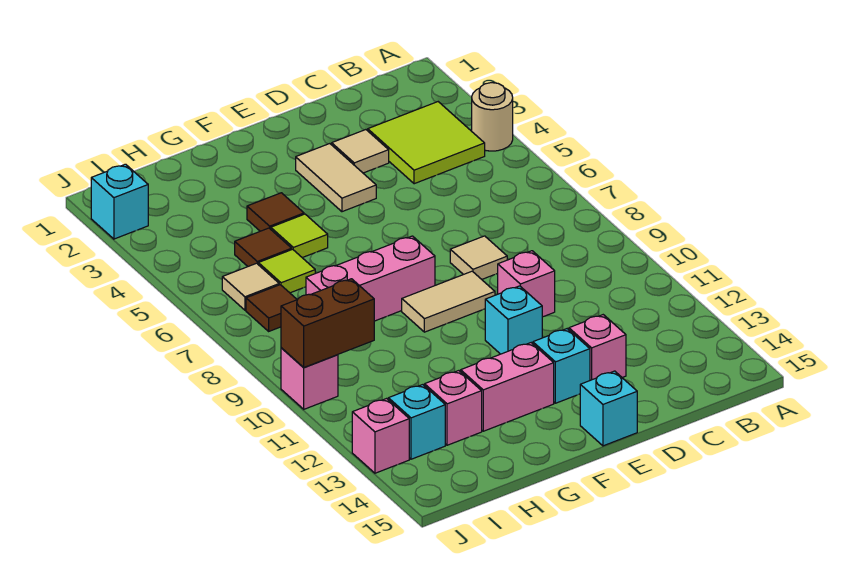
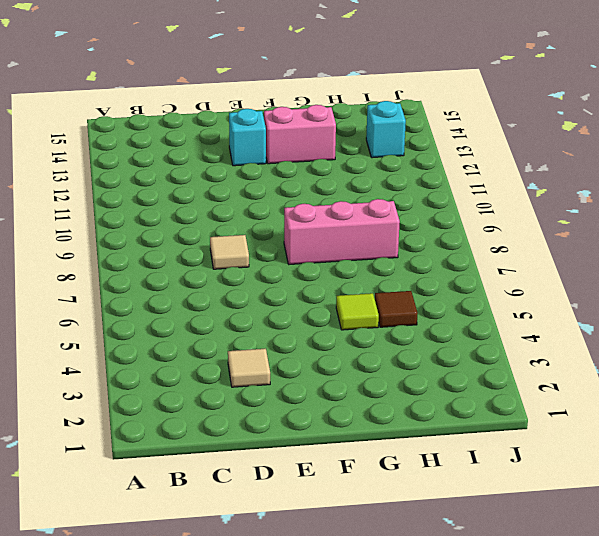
none -> tan round brick A4 level 1
none -> lime tile B3:C4 level 1
none -> pink brick D10 level 1

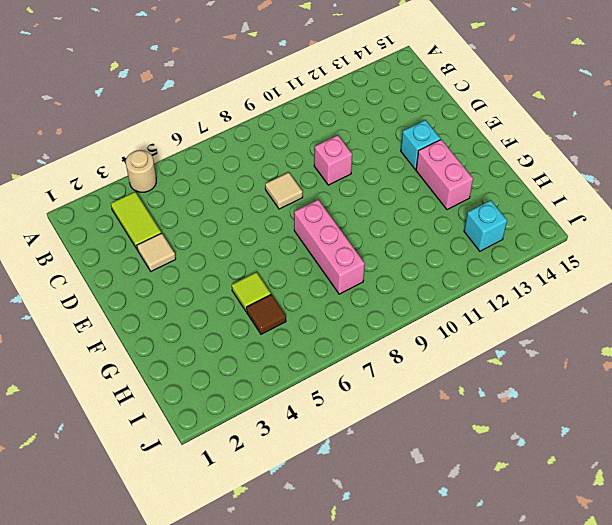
lime tile B3:C3 level 1 -> lime tile B3:C4 level 1
none -> pink brick D13 level 1
none -> tan tile E3:E4 level 1
none -> tan tile E9:F9 level 1

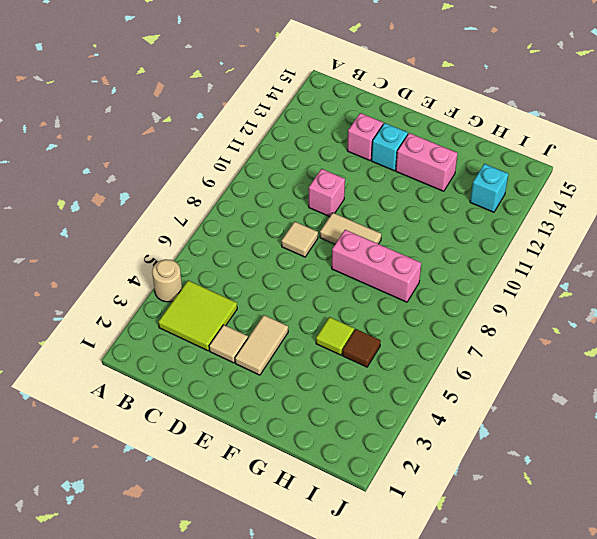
none -> cyan brick E11 level 1
none -> cyan brick E15 level 1
none -> brown tile G4 level 1

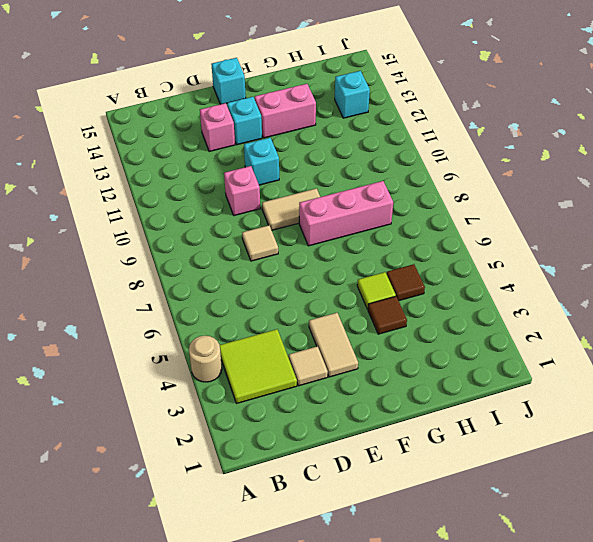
none -> lime tile H6 level 1
none -> pink brick H13 level 1
none -> tan tile I6 level 1

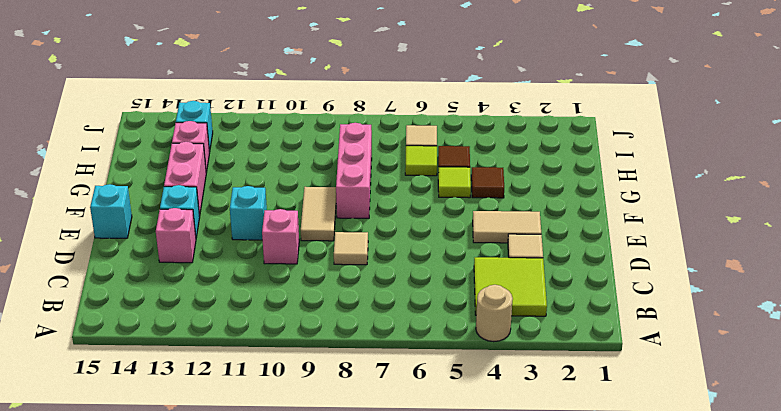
none -> brown tile I7 level 1
none -> cyan brick J2 level 1
none -> pink brick J10 level 1

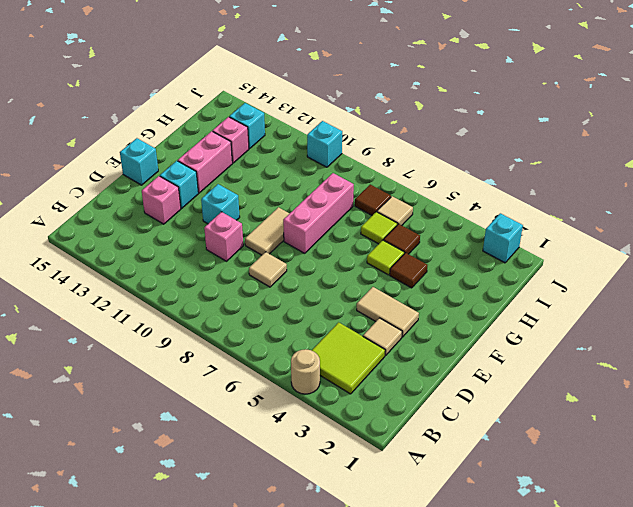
cyan brick J10 level 1 -> pink brick J10 level 1
none -> pink brick J13 level 1
none -> brown brick I10:J10 level 2

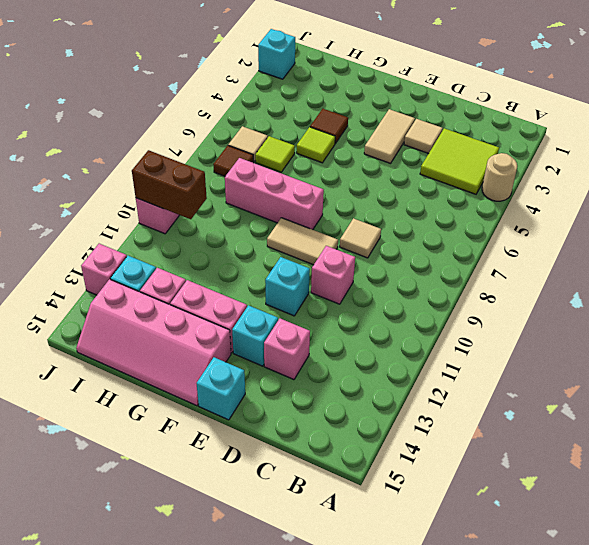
pink slope F14:I15 level 1 top 14 -> none
none -> brown tile H5 level 1

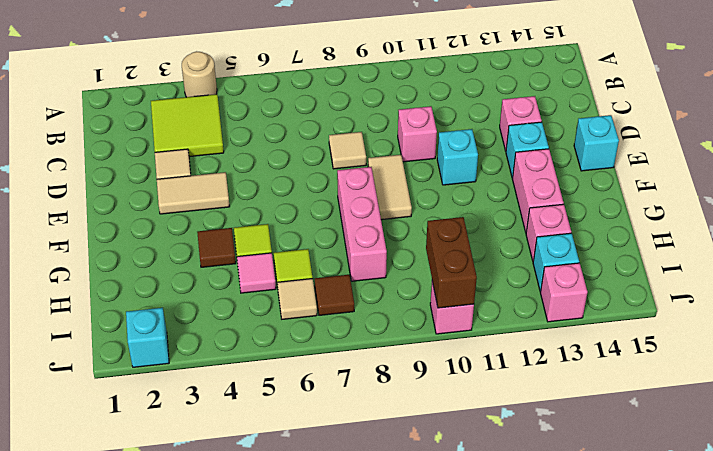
pink tile H5 level 1 -> brown tile H5 level 1

